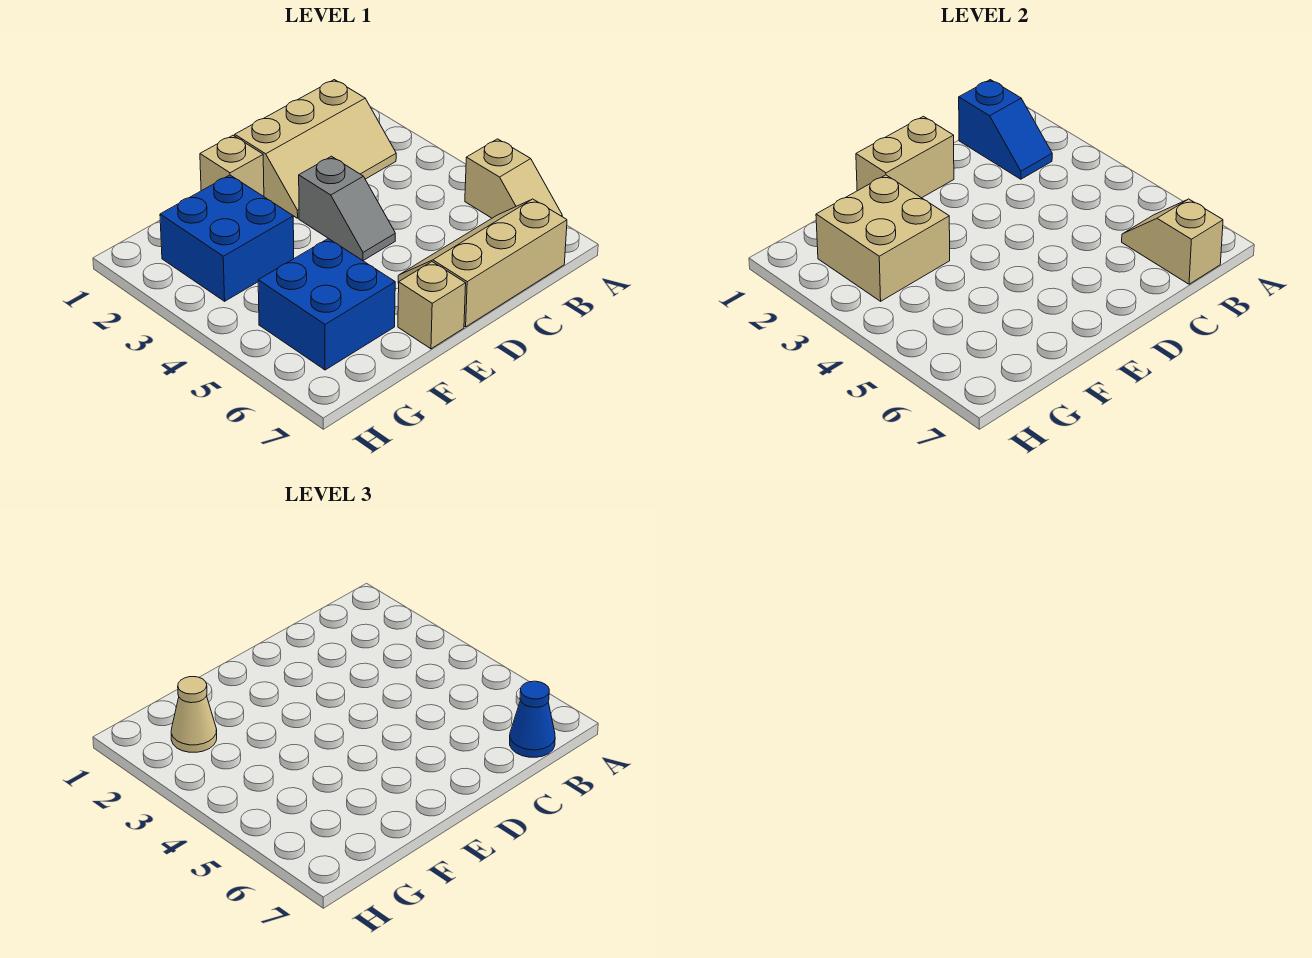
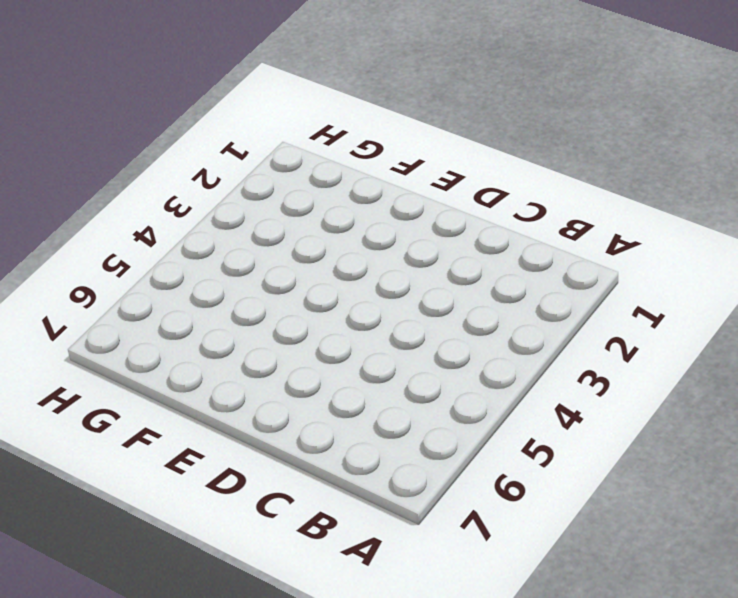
none -> tan slope A5:A6 level 1 top 5
none -> tan slope B1:D2 level 1 top 1
none -> tan slope B6:D7 level 1 top 7

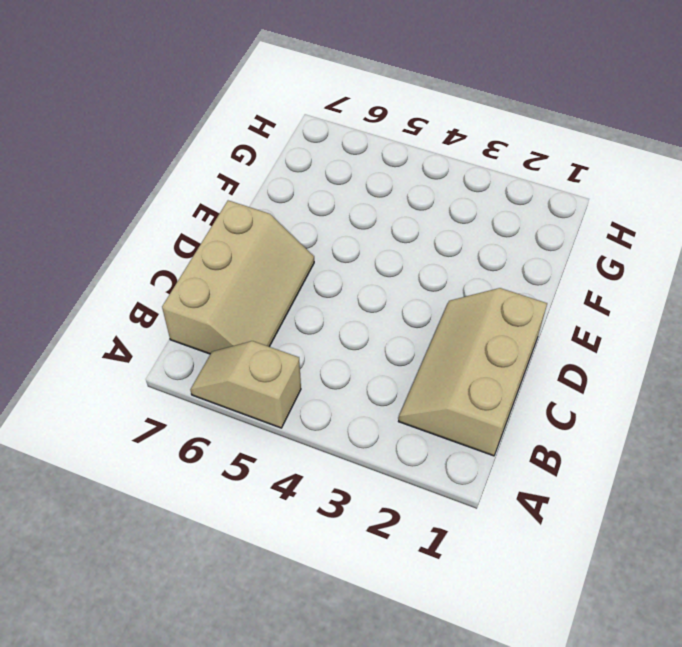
none -> grey slope D3:D4 level 1 top 3
none -> tan brick E1 level 1
none -> tan brick E7 level 1

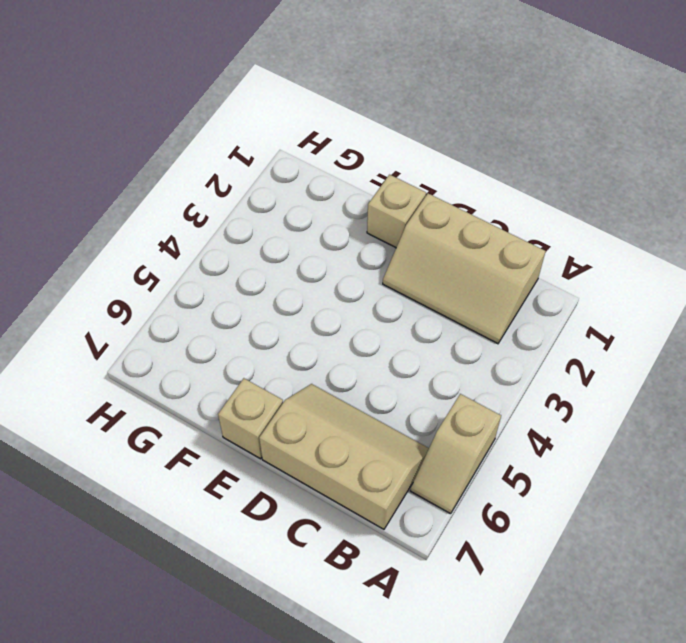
none -> grey slope D3:D4 level 1 top 3
none -> blue brick F2:G3 level 1
none -> blue brick F5:G6 level 1

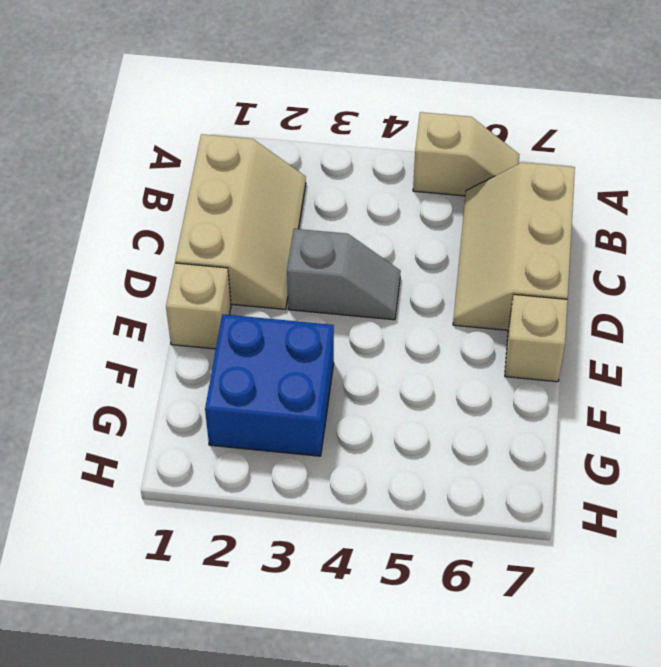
none -> blue brick F5:G6 level 1
none -> blue slope B1:B2 level 2 top 1
none -> tan slope B6:B7 level 2 top 7

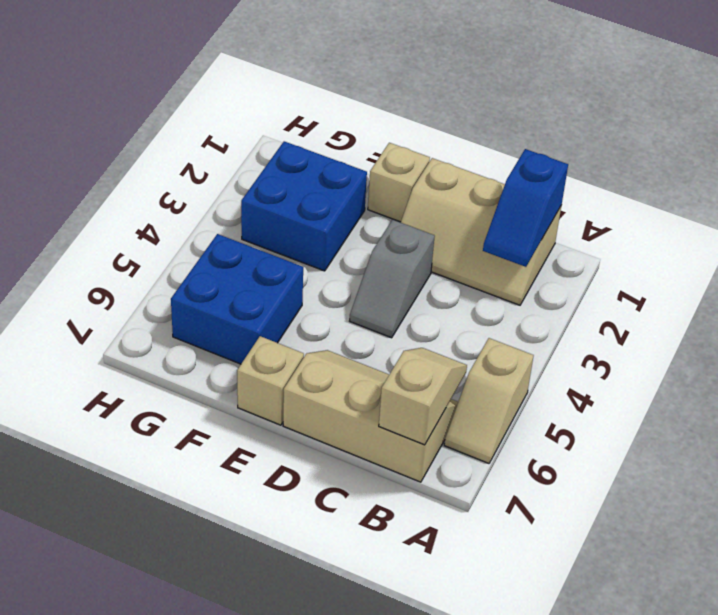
none -> tan brick D1:E1 level 2
none -> tan brick F2:G3 level 2
none -> blue cone B7 level 3

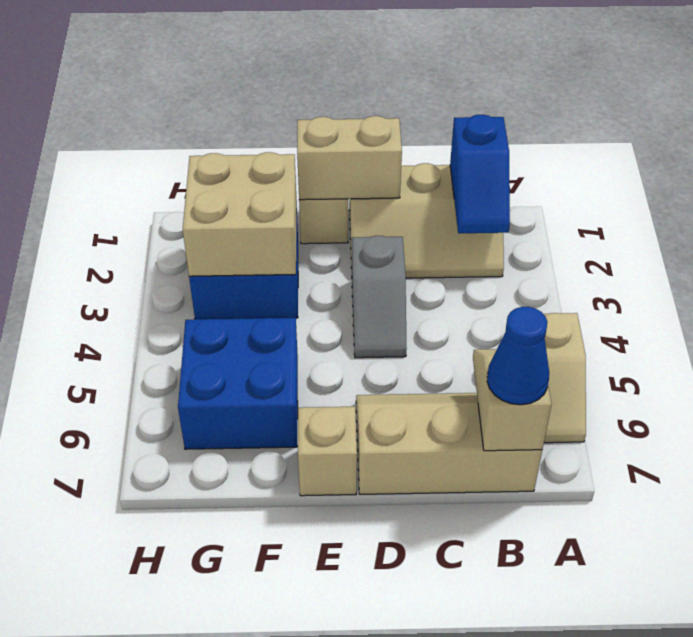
none -> tan cone G2 level 3

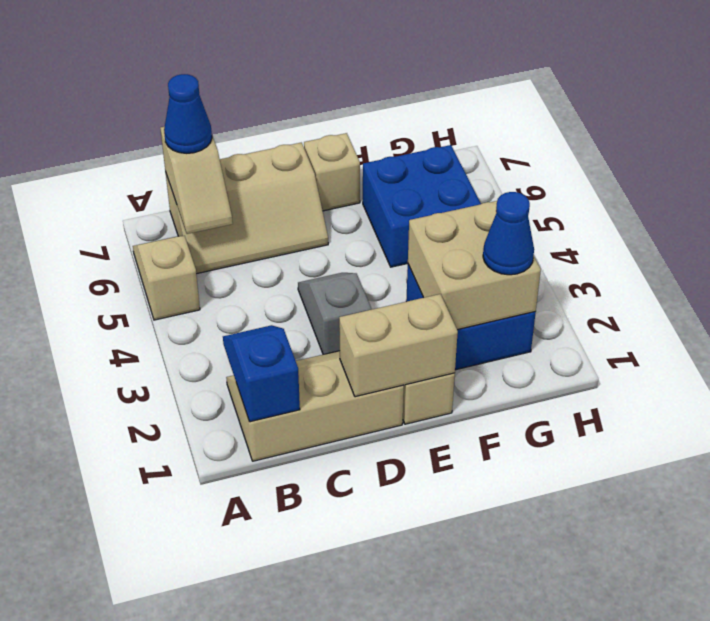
blue cone G2 level 3 -> tan cone G2 level 3

